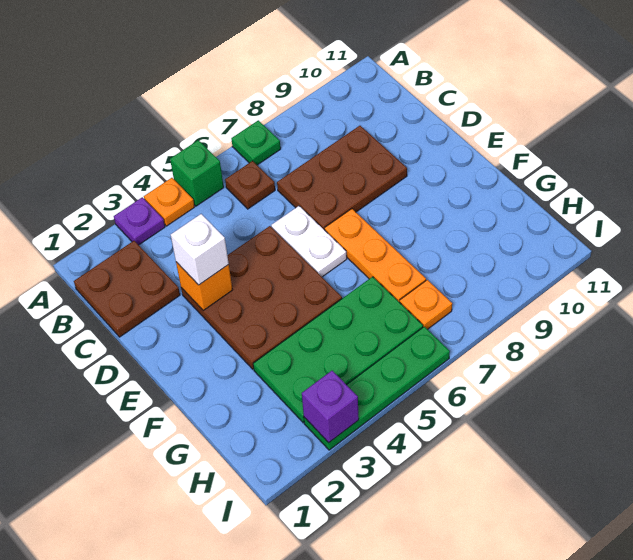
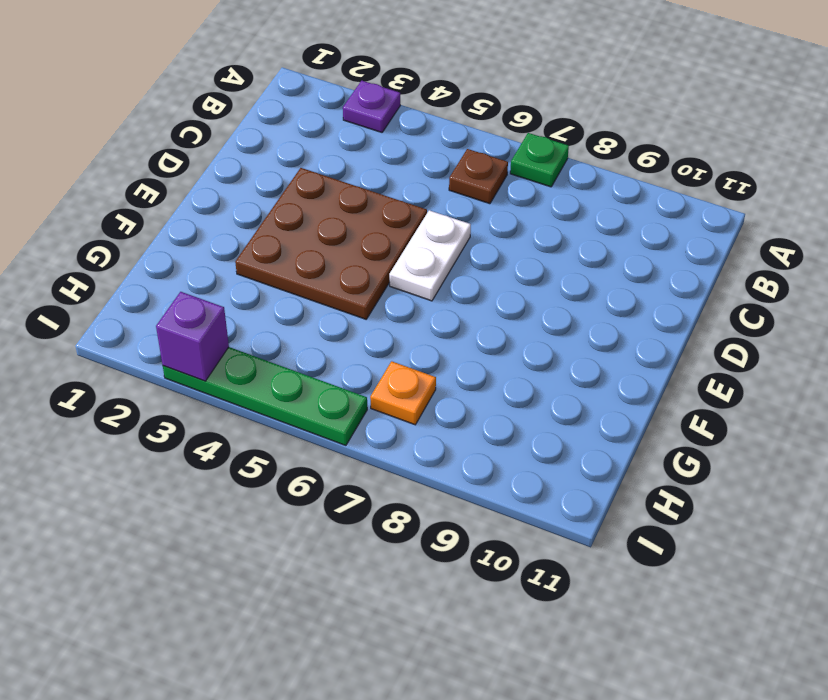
none -> orange plate A4 level 1
none -> green brick A5 level 1
none -> brown plate B1:C2 level 1

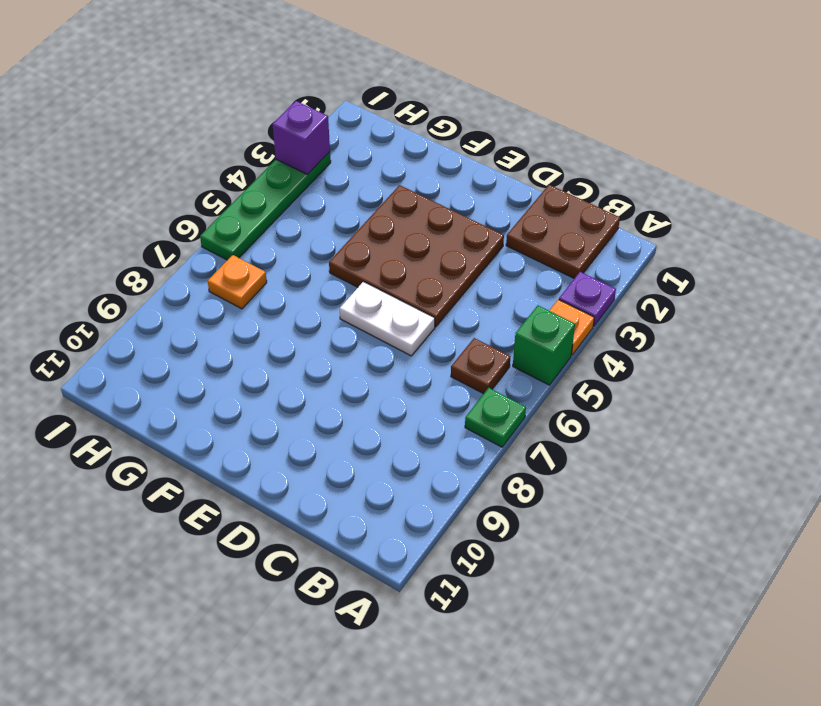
none -> brown plate C7:D9 level 1
none -> orange plate E7:G7 level 1
none -> green plate G3:H6 level 1

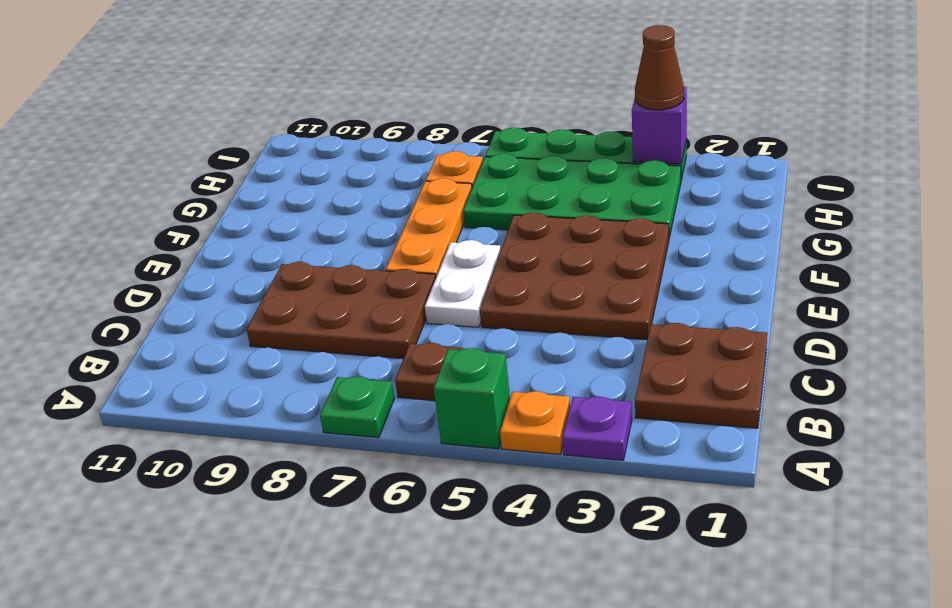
brown cone I3 level 3 -> none
none -> orange brick D3 level 2
none -> white brick D3 level 3

